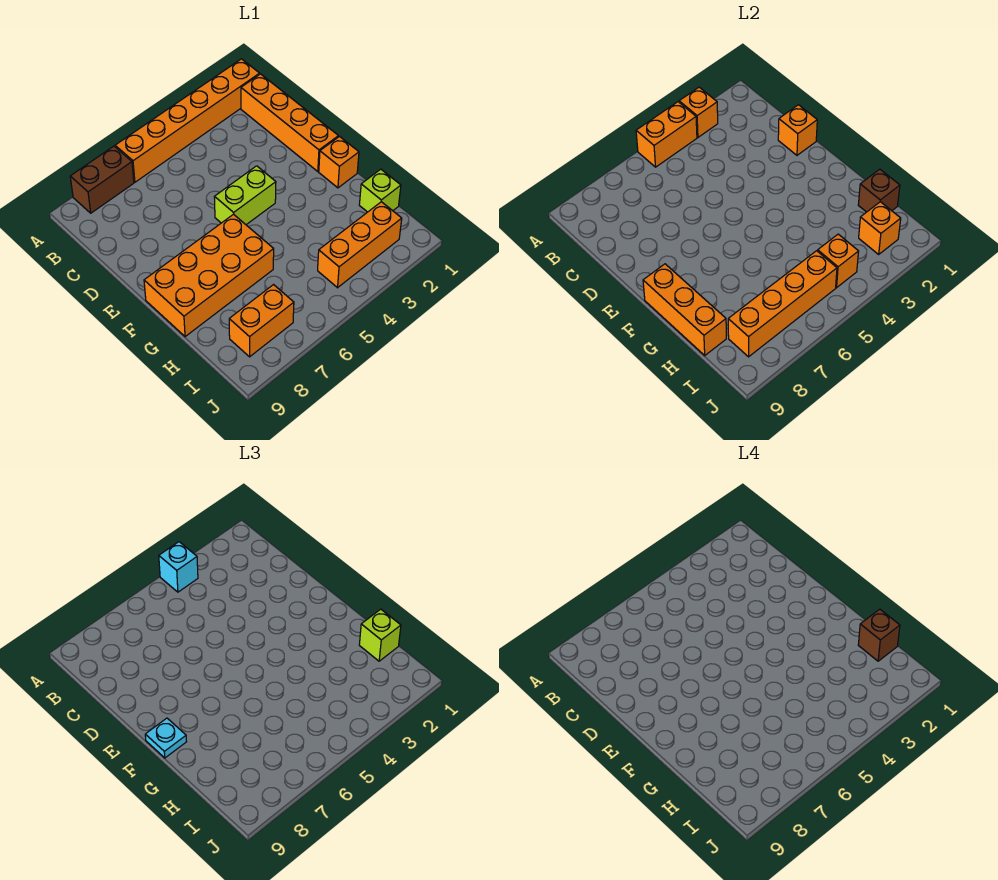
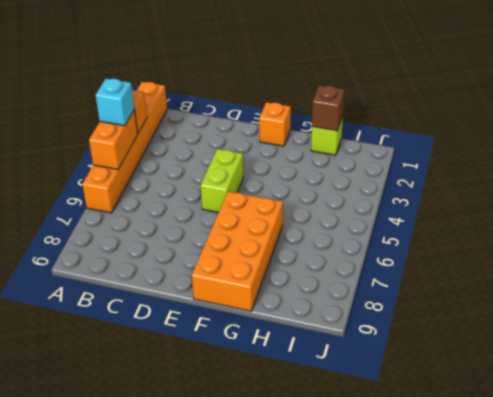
none -> brown brick A7:A8 level 1
none -> orange brick B1:E1 level 1
none -> orange brick I2:I4 level 1

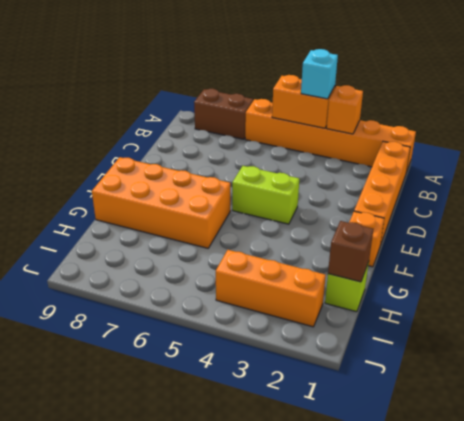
none -> orange brick I7:I8 level 1
none -> orange brick D1 level 2
none -> orange brick F9:H9 level 2

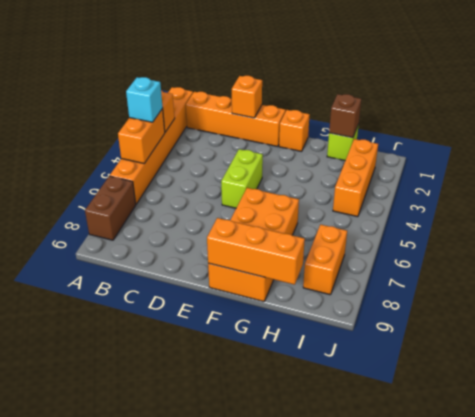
none -> orange brick I2 level 2
none -> orange brick I4 level 2
none -> orange brick I5:I8 level 2

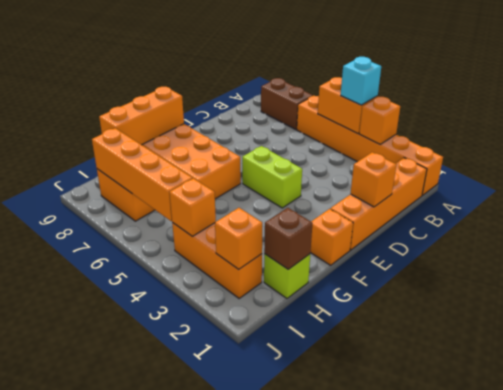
none -> cyan plate F9 level 3
none -> lime brick H1 level 3
none -> brown brick H1 level 4

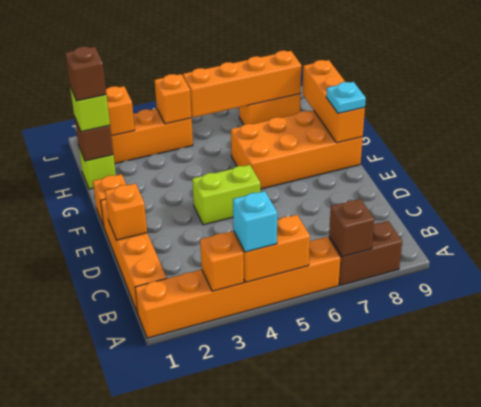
brown brick A7 level 2 -> none

